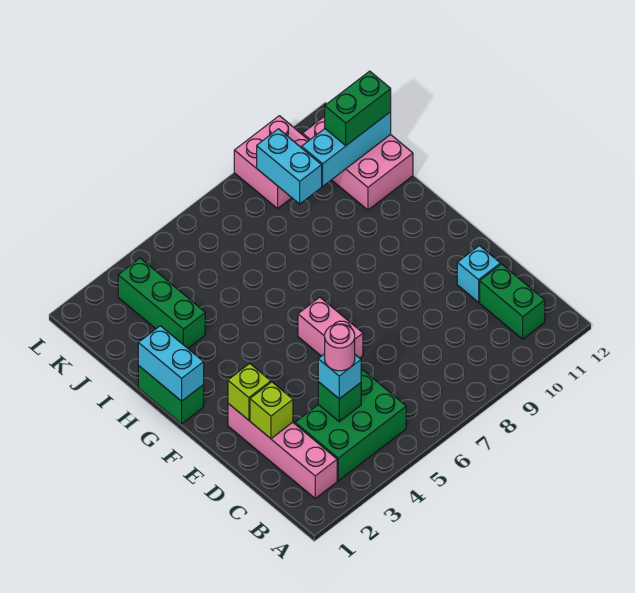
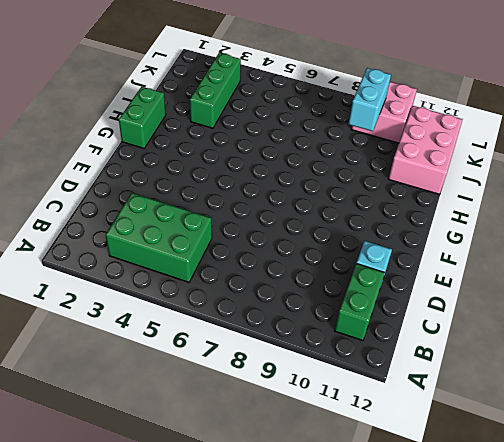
none -> pink brick B2:E2 level 1
none -> pink brick E6:F6 level 1
none -> green brick C4 level 2

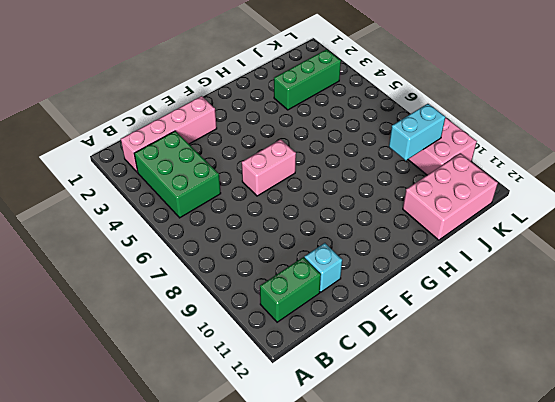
none -> green brick G1:H1 level 1
none -> green brick C4 level 2
none -> lime brick D2 level 2

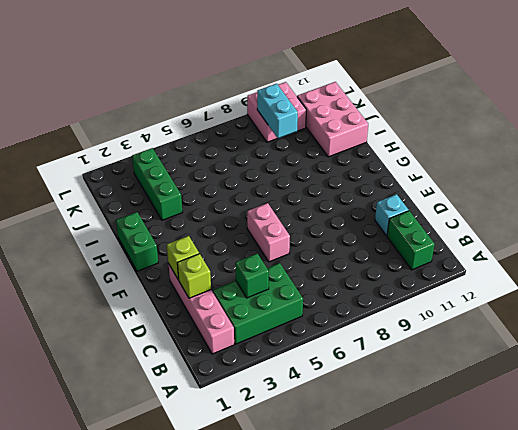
none -> cyan brick G1:H1 level 2
none -> cyan brick J10:J12 level 2
none -> cyan brick C4 level 3

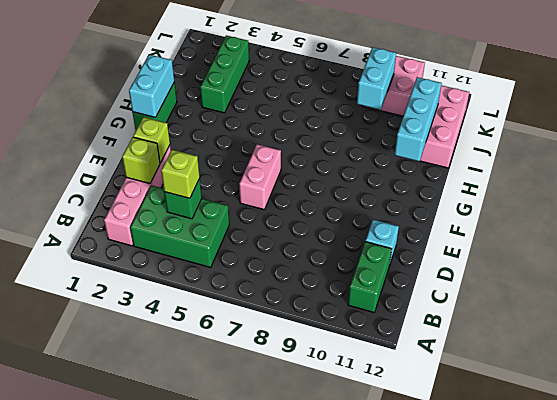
lime brick C4 level 3 -> cyan brick C4 level 3
cyan brick H11:J11 level 2 -> cyan brick J10:J12 level 2
none -> green brick J11:J12 level 3
none -> pink round brick C4 level 4

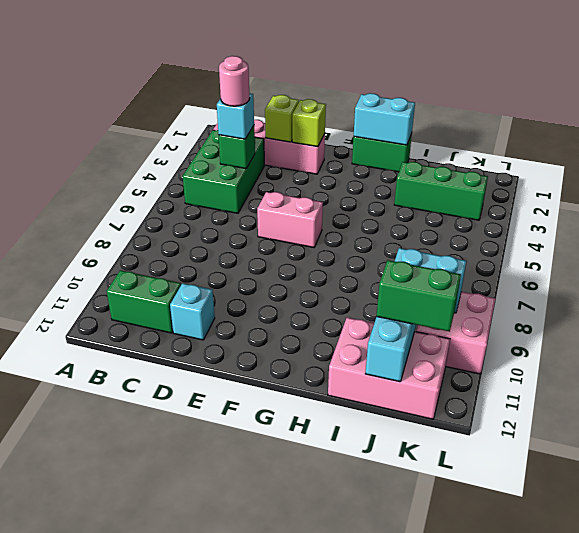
green brick J11:K11 level 3 -> green brick J11:J12 level 3

